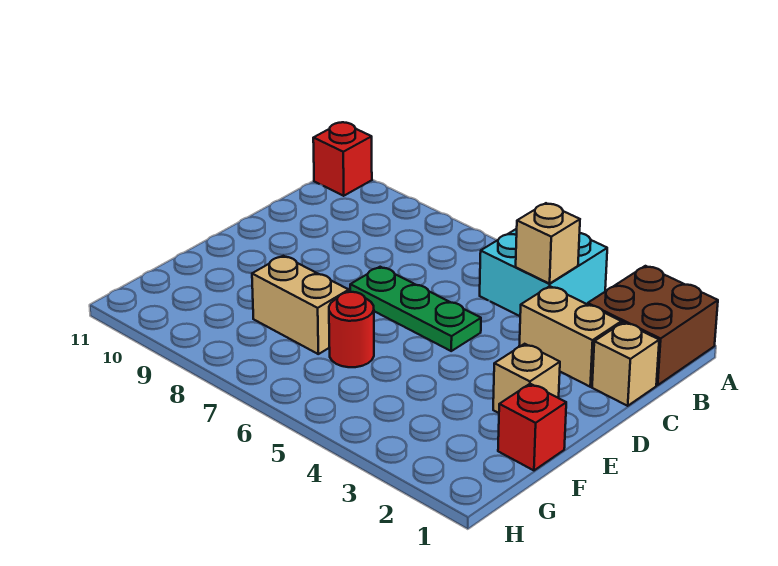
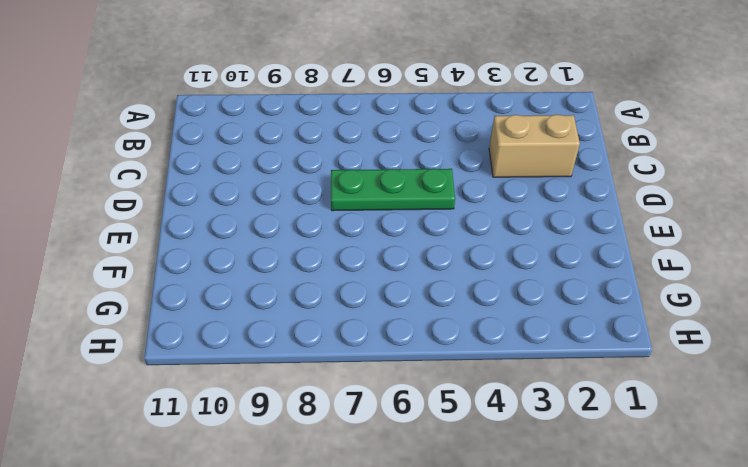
none -> brown brick A1:B2 level 1
none -> cyan brick A4:B5 level 1

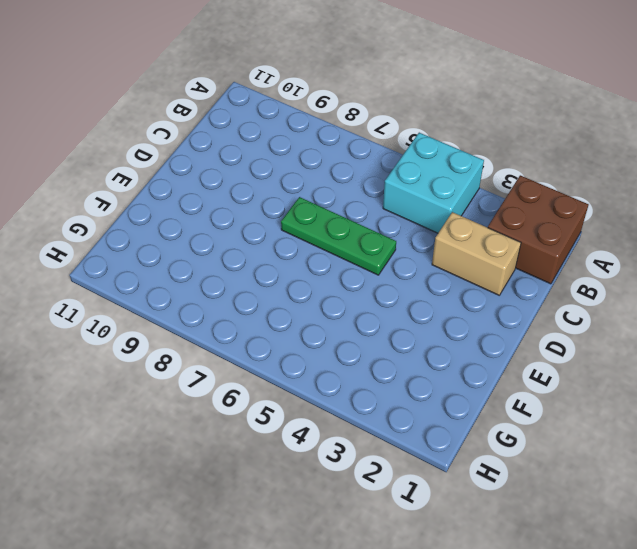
none -> red brick A11 level 1
none -> tan brick C1 level 1

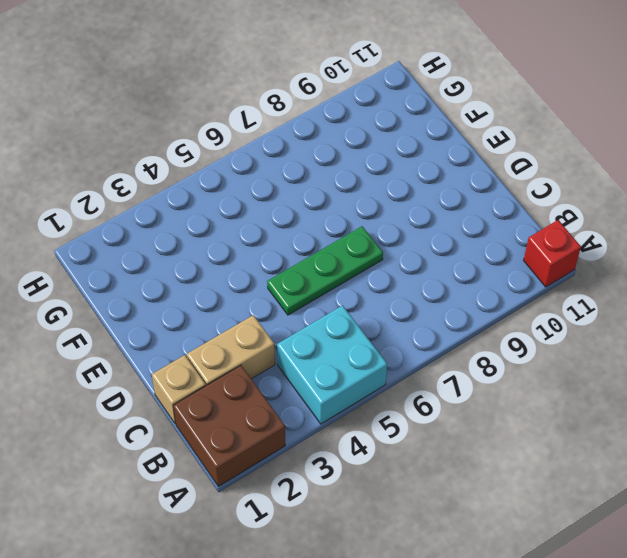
none -> tan brick E2 level 1
none -> red brick F1 level 1

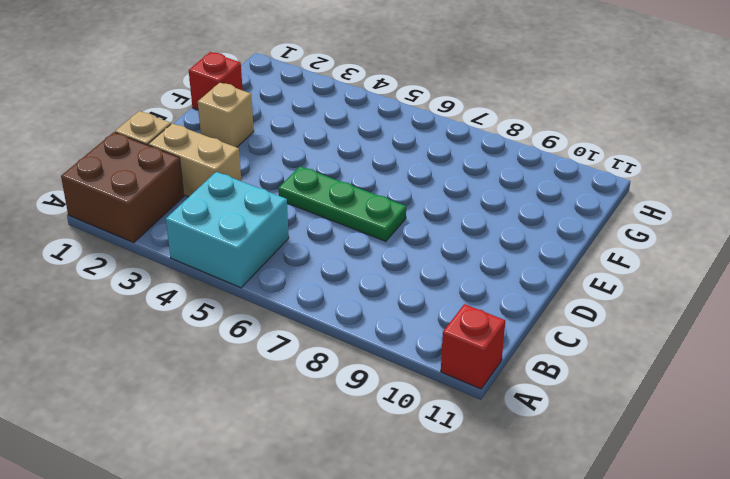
none -> red round brick F6 level 1
none -> tan brick F7:F8 level 1

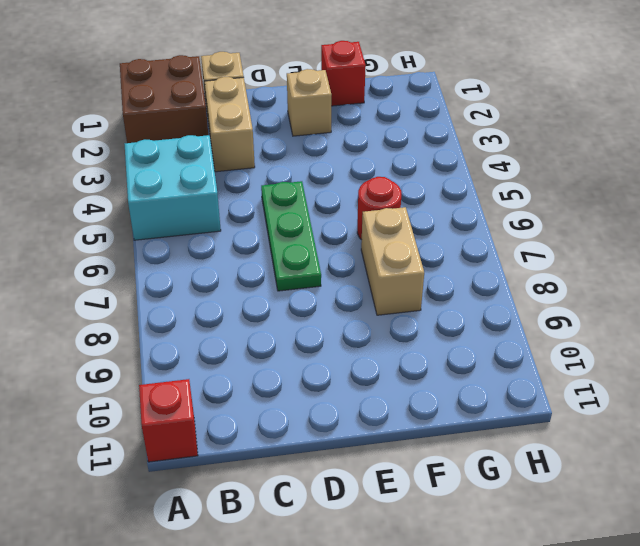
none -> tan brick B4 level 2

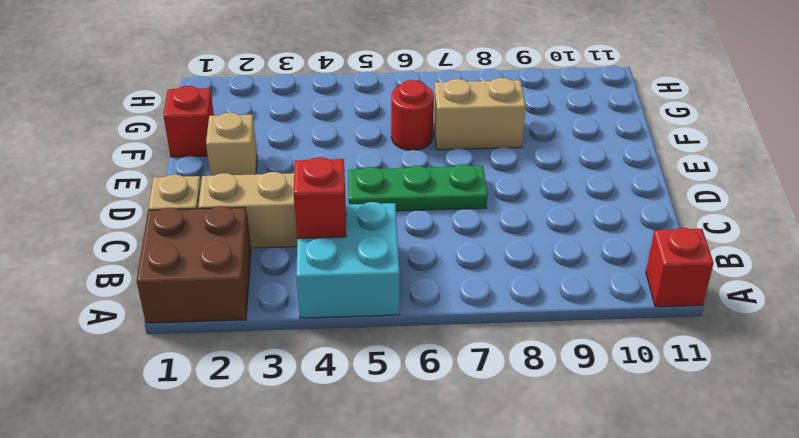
red brick B4 level 2 -> tan brick B4 level 2

